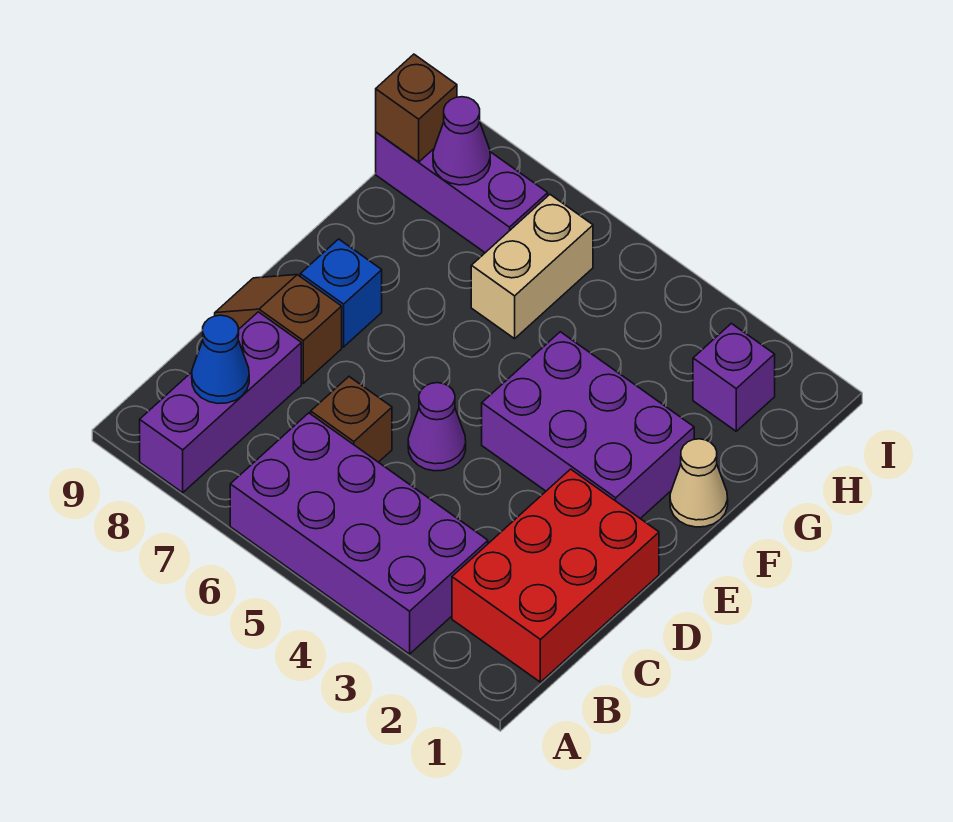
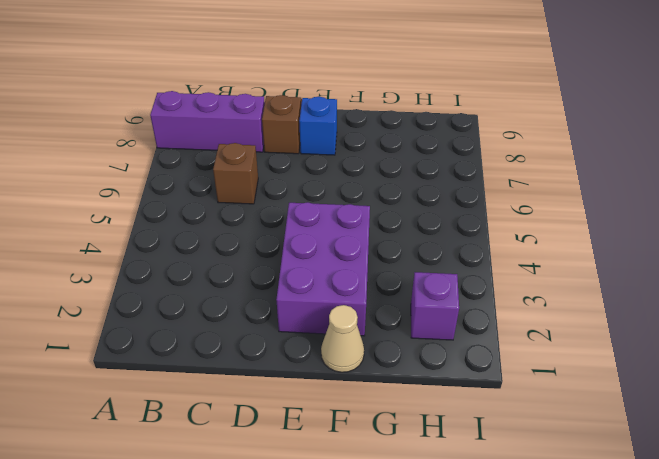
none -> purple brick A3:B6 level 1
none -> red brick B1:D2 level 1
none -> purple cone D5 level 1

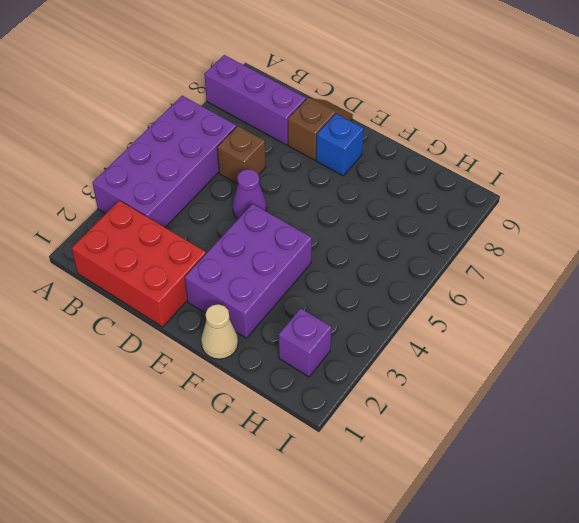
none -> tan brick G6:H6 level 1
none -> purple brick H7:H9 level 1
none -> blue cone B8 level 2

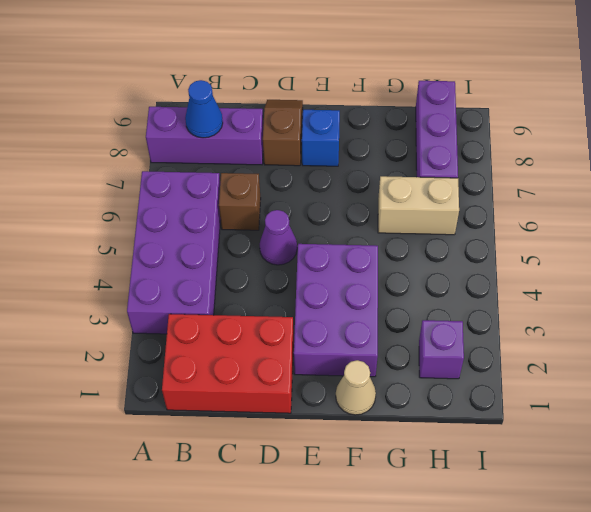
none -> purple cone H8 level 2
none -> brown brick H9 level 2

